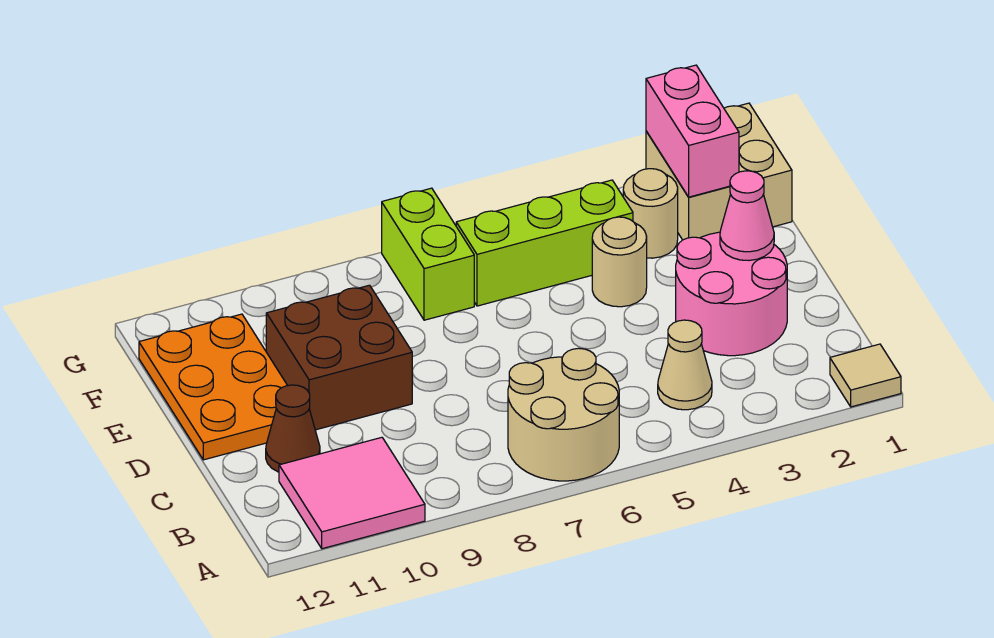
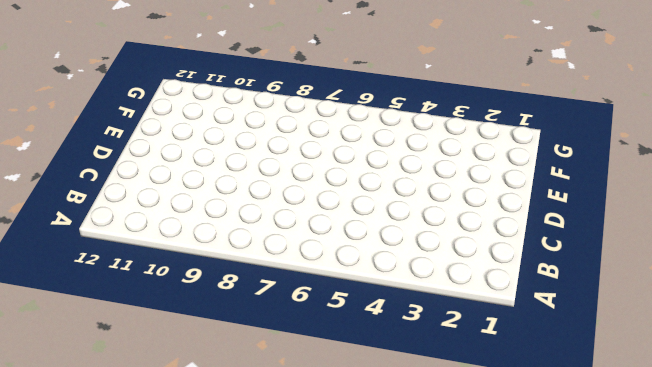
none -> tan tile A1 level 1
none -> tan round brick A6:B7 level 1
none -> pink tile A10:B11 level 1

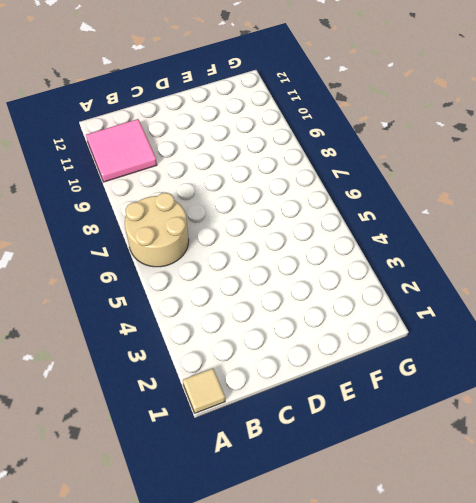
none -> tan cone B4 level 1
none -> pink round brick C2:D3 level 1
none -> brown cone C11 level 1

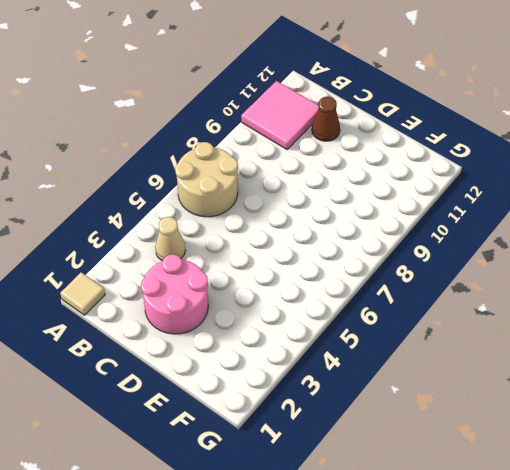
none -> brown brick D9:E10 level 1
none -> orange plate D11:F12 level 1
none -> tan round brick E4 level 1

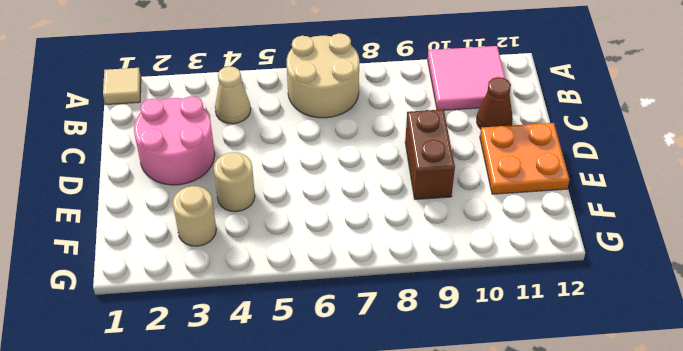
brown brick D9:E9 level 1 -> brown brick D9:E10 level 1
orange plate D11:E12 level 1 -> orange plate D11:F12 level 1
none -> tan brick F1:G2 level 1
none -> lime brick F4:F6 level 1
none -> lime brick F7:G7 level 1

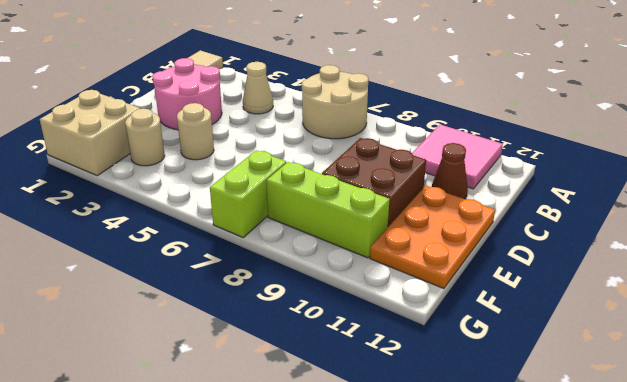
lime brick F8:F10 level 1 -> lime brick F4:F6 level 1
none -> pink cone D2 level 2
none -> pink brick F2:G2 level 2

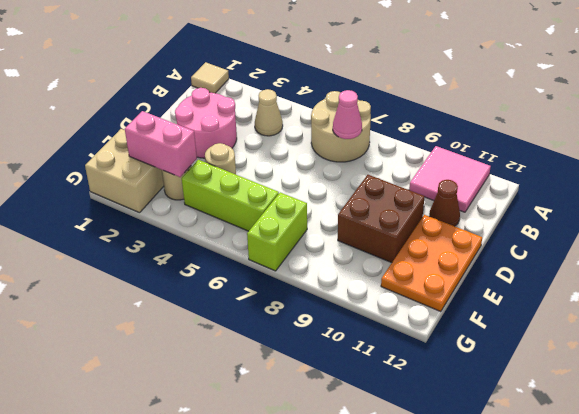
pink cone B7 level 2 -> pink cone D2 level 2
pink brick F2:F3 level 2 -> pink brick F2:G2 level 2

